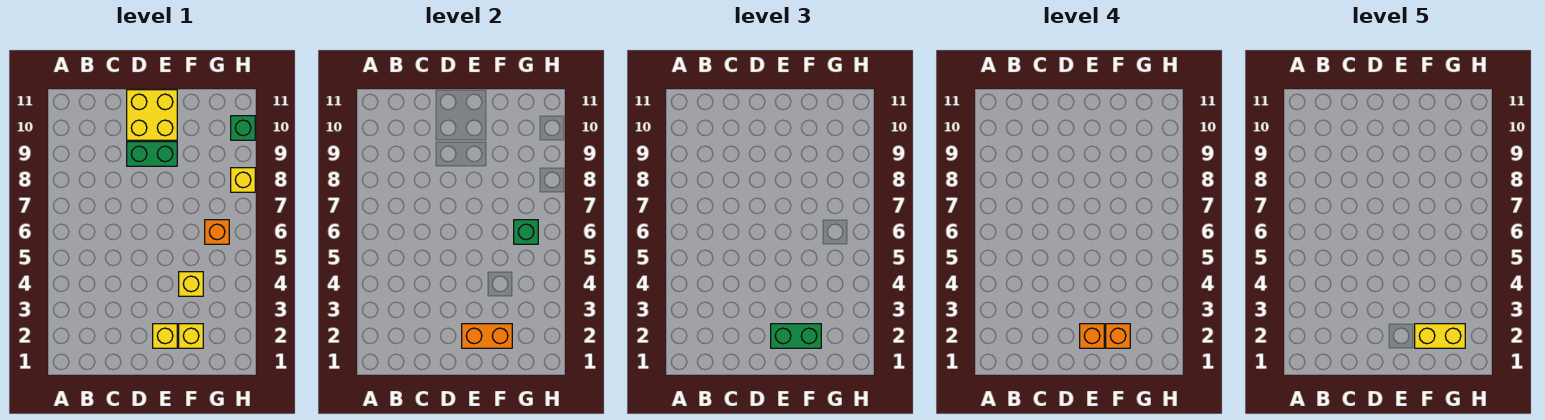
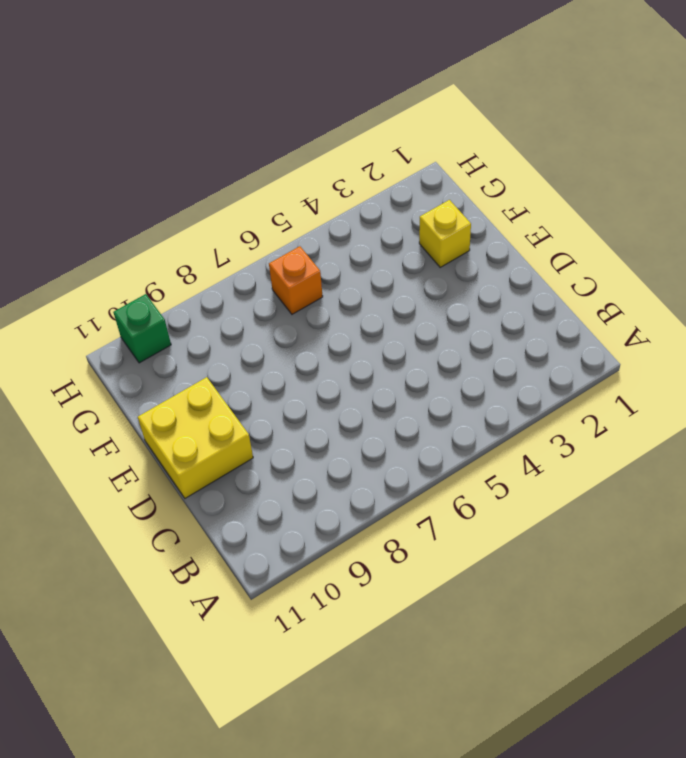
none -> green brick D9:E9 level 1
none -> yellow brick E2 level 1
none -> yellow brick F4 level 1

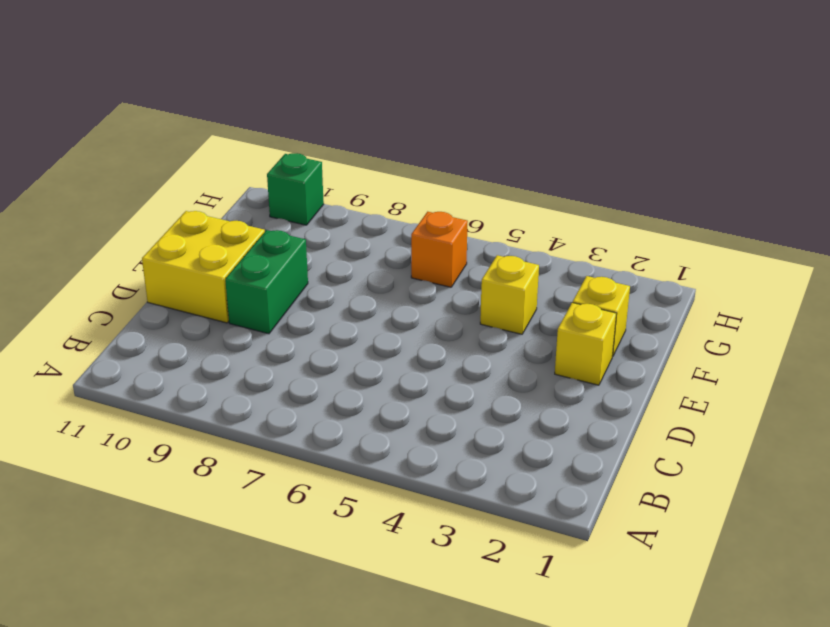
none -> yellow brick H8 level 1
none -> orange brick E2:F2 level 2
none -> green brick G6 level 2

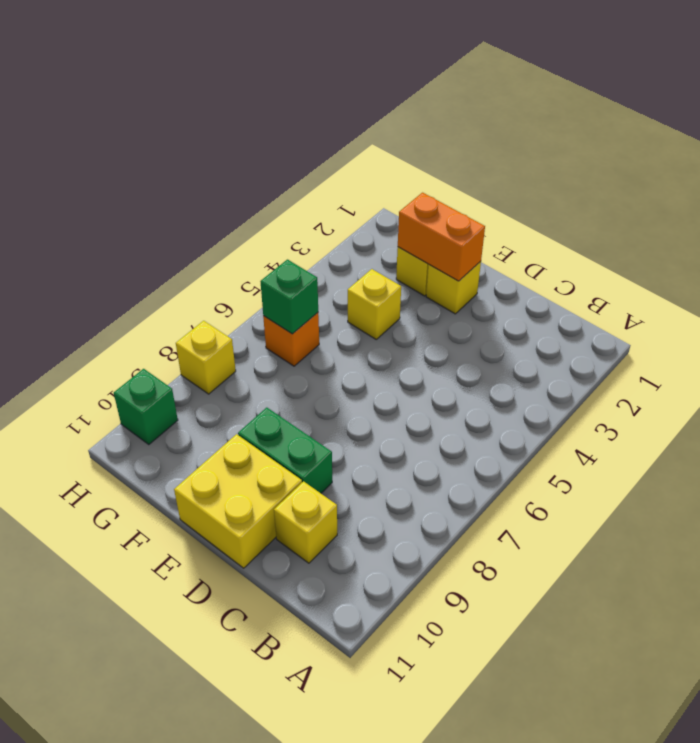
yellow brick C10 level 1 -> none
none -> green brick E2:F2 level 3
none -> orange brick E2 level 4
none -> orange brick F2 level 4

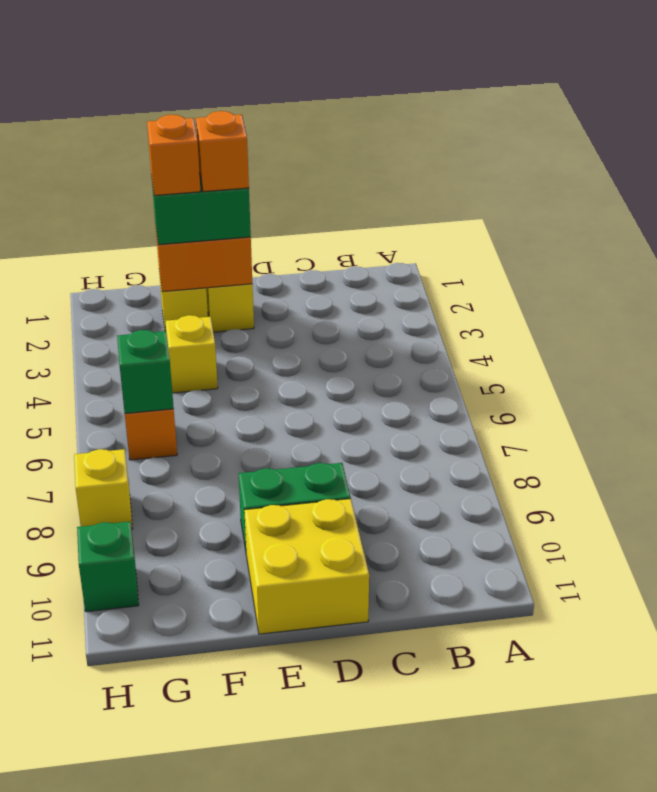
none -> yellow brick F2:G2 level 5

